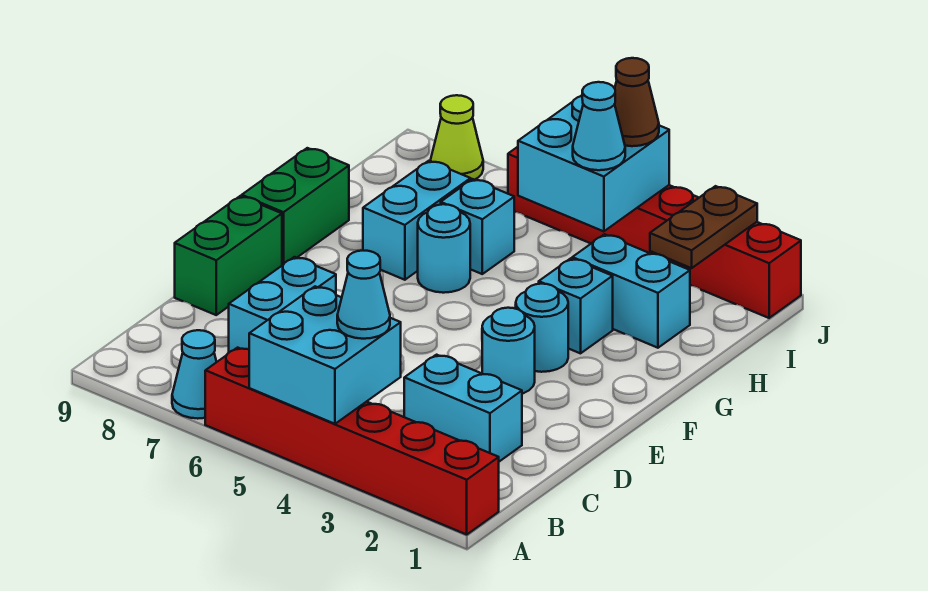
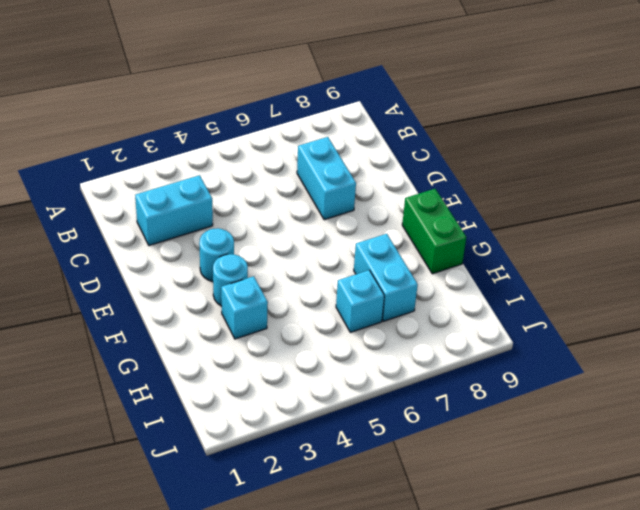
none -> red brick A1:A6 level 1
none -> cyan cone A7 level 1
none -> green brick D9:E9 level 1

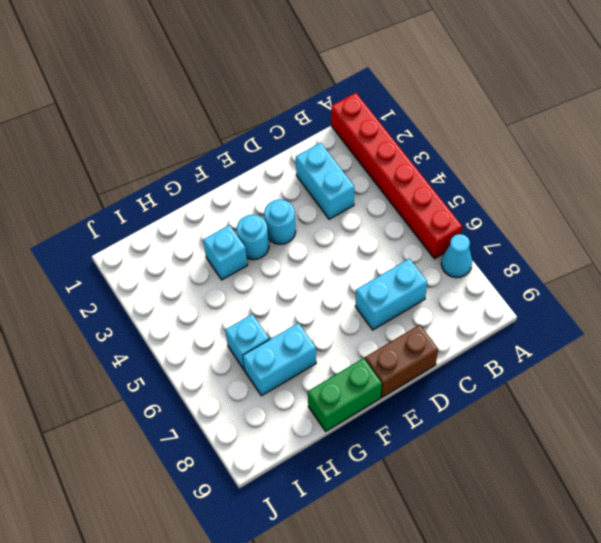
brown brick D9:E9 level 1 -> green brick D9:E9 level 1
none -> cyan round brick G6 level 1
none -> cyan brick H2:H3 level 1
none -> red brick J1:J6 level 1

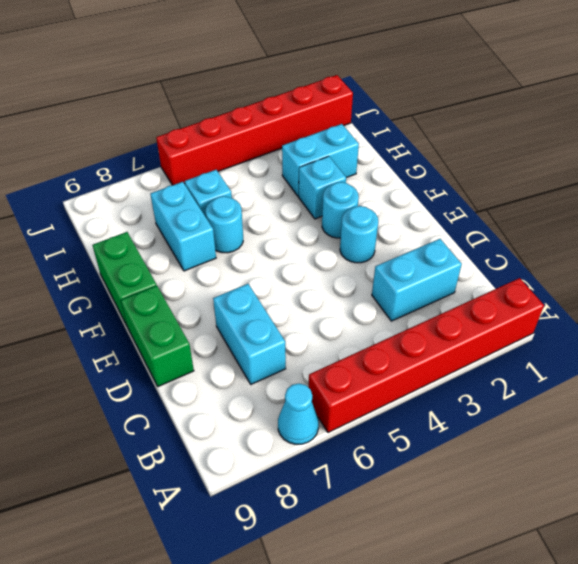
none -> lime cone J8 level 1
none -> cyan brick A4:B5 level 2
none -> brown plate I2:J2 level 2

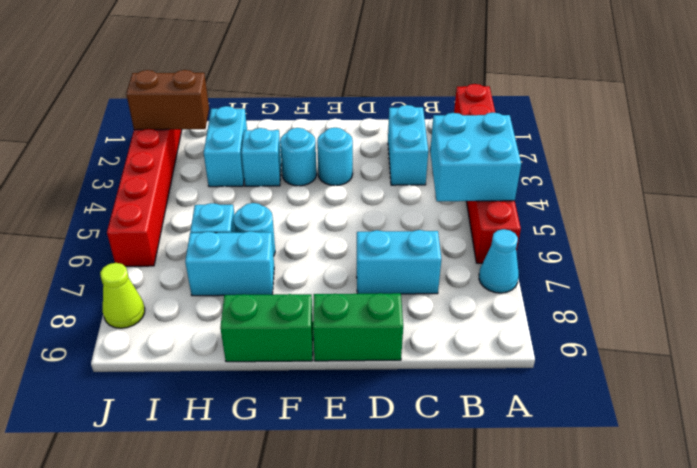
brown brick I2:J2 level 2 -> brown plate I2:J2 level 2
none -> cyan brick I4:J5 level 2
none -> cyan cone B4 level 3
none -> cyan cone I4 level 3

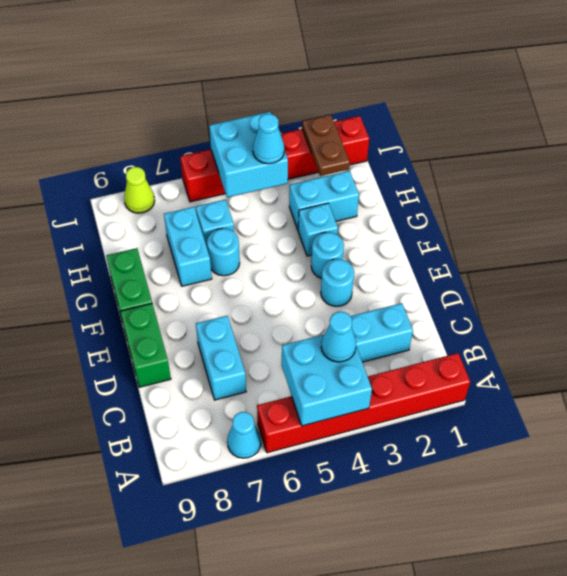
none -> brown cone J4 level 3

